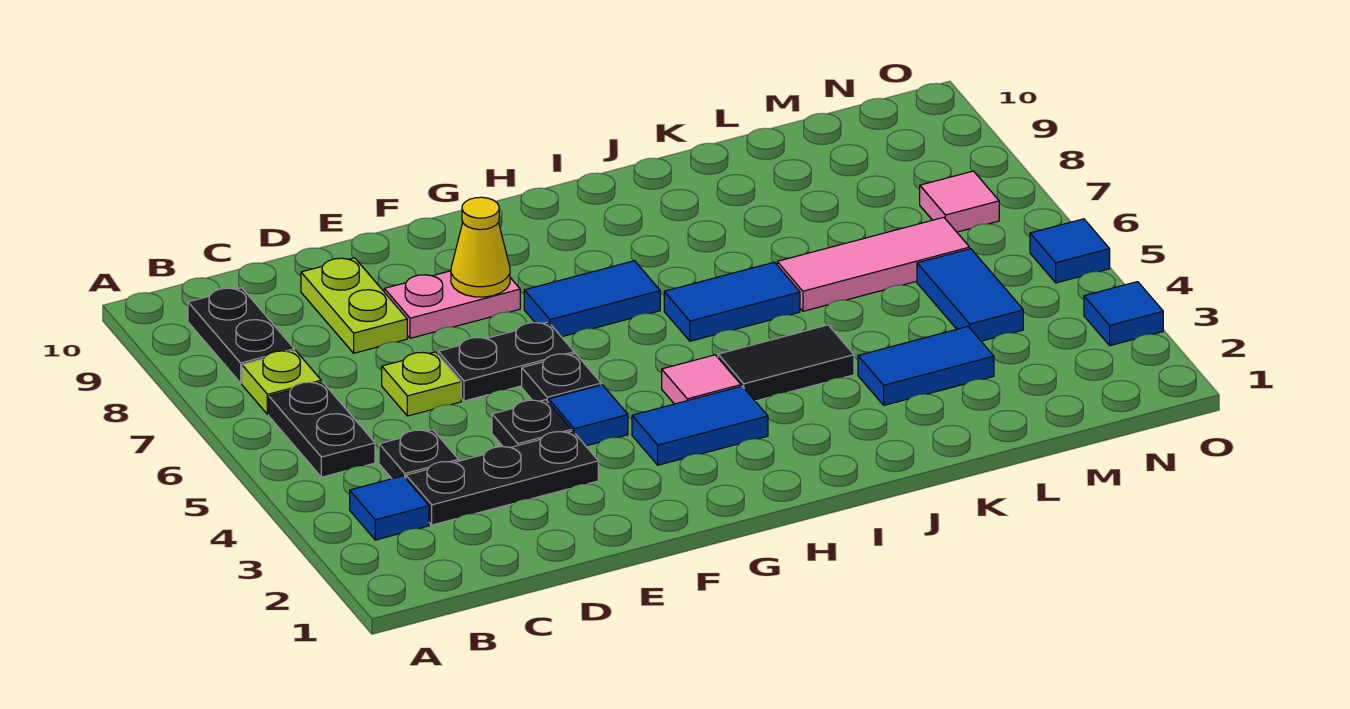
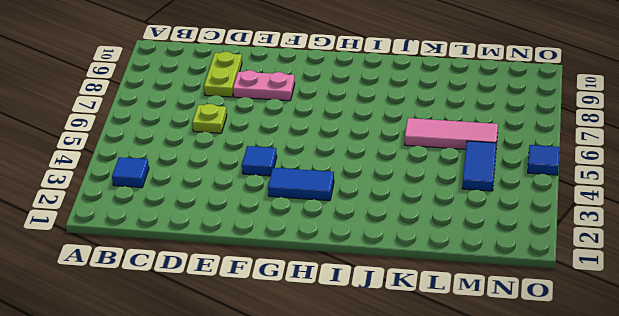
none -> black plate B5:B6 level 1
none -> lime plate B7 level 1
none -> black plate B8:B9 level 1

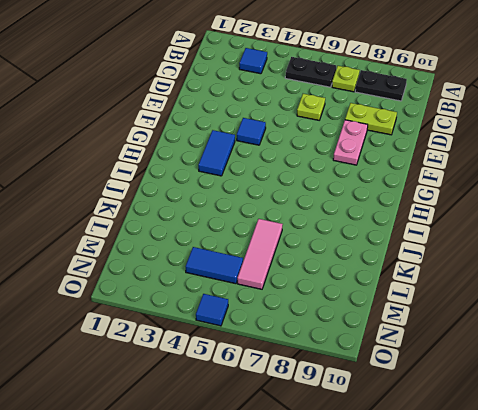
none -> black plate C3:E3 level 1
none -> black plate C4 level 1
none -> black plate E4 level 1

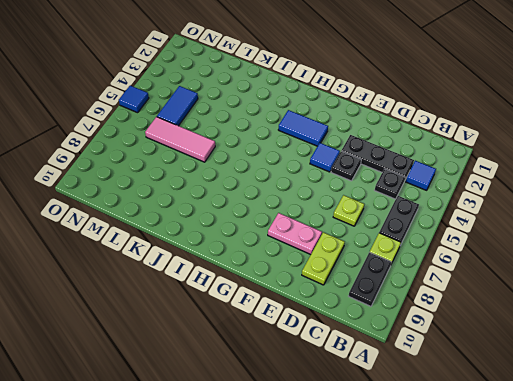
none -> black plate E6:F6 level 1
none -> black plate F5 level 1
none -> blue tile G7:H7 level 1

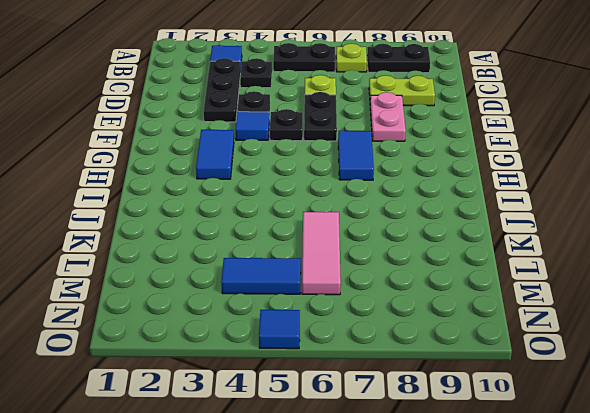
none -> pink tile H4 level 1
none -> black tile I4:J4 level 1
none -> blue tile I6:J6 level 1

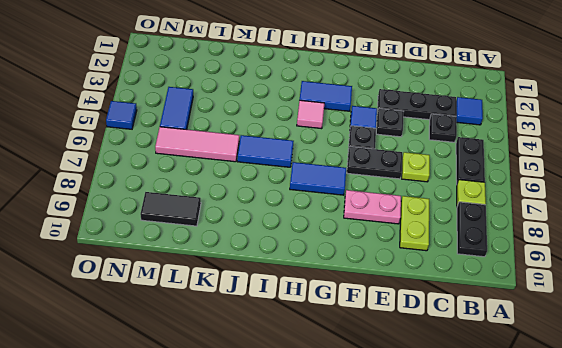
black tile L9:M9 level 1 -> black tile I4:J4 level 1
none -> blue tile K3:L3 level 1
none -> pink tile N7 level 1
none -> blue tile O3 level 1

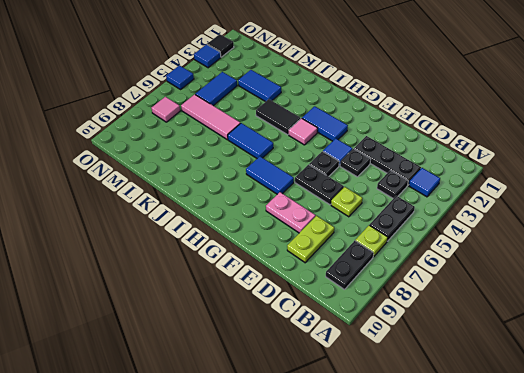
black tile O2 level 1 -> none
none -> yellow cone F8 level 2

